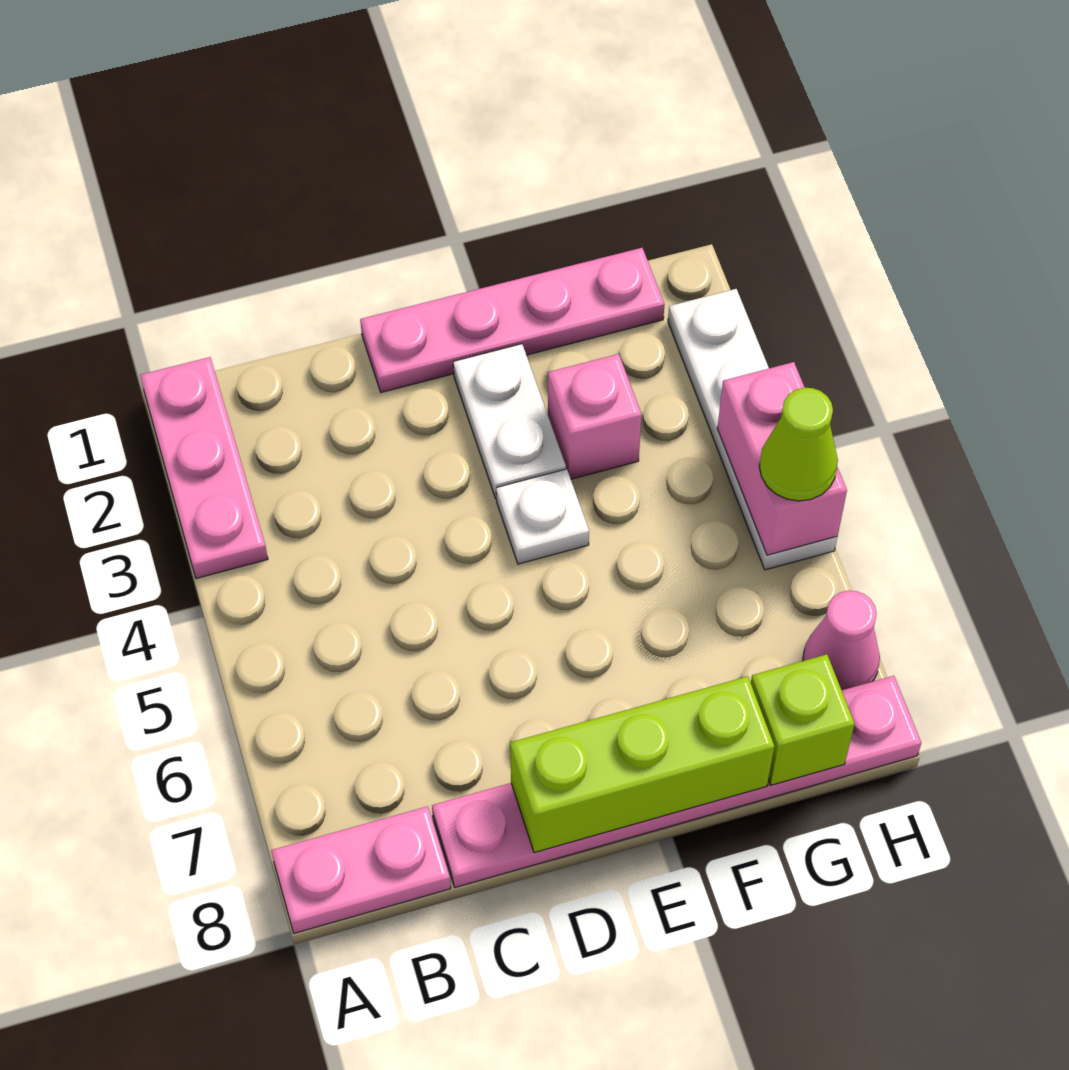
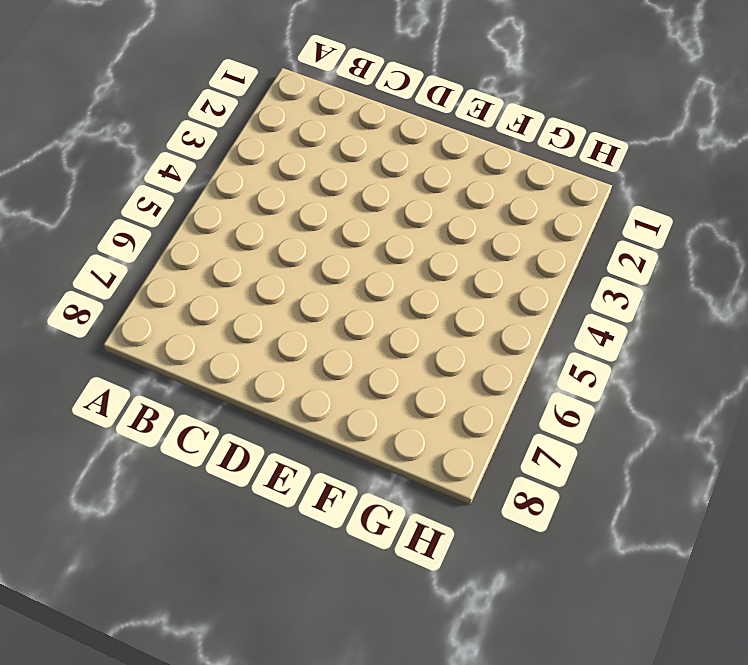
none -> pink plate A1:A3 level 1
none -> pink plate A8:B8 level 1
none -> pink plate C8:H8 level 1

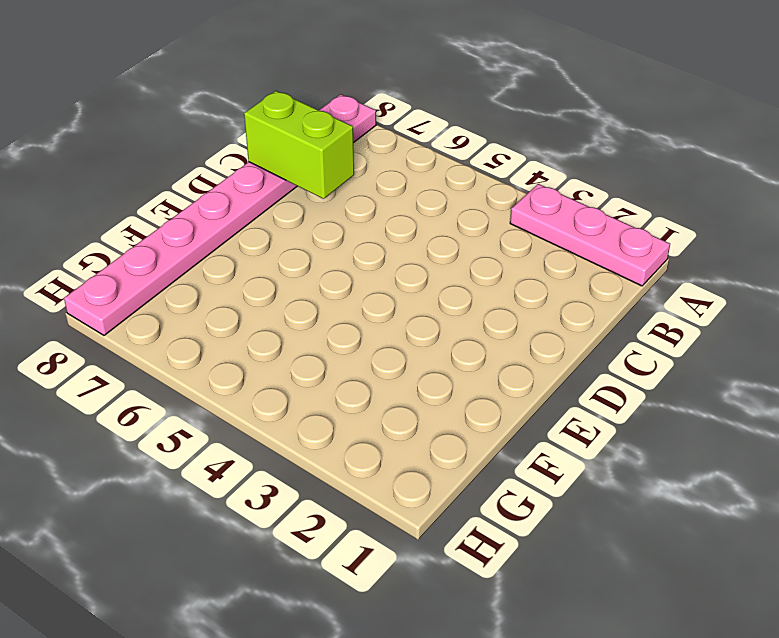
lime brick C7:C8 level 2 -> none
none -> pink plate D1:G1 level 1
none -> white plate E2:E3 level 1
none -> white plate E4 level 1

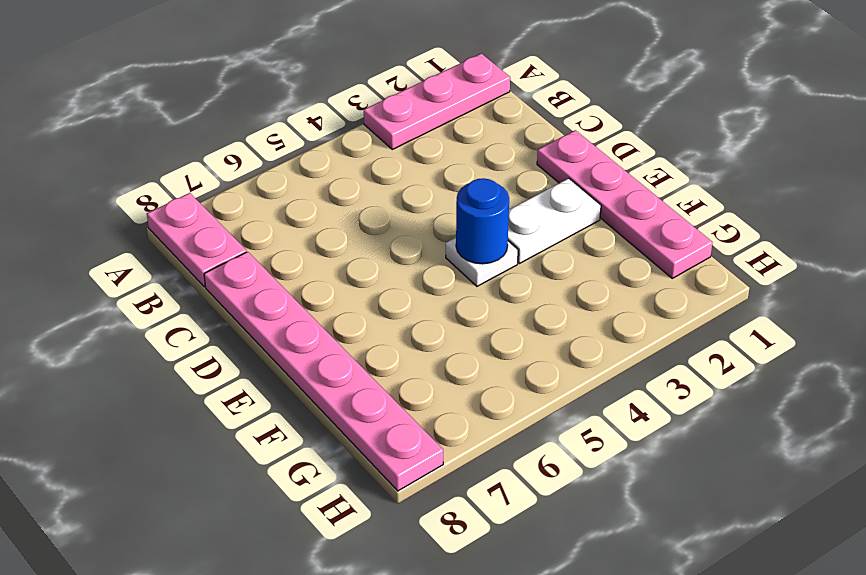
blue round brick E4 level 2 -> none
none -> pink brick F3 level 1
none -> white plate H2:H5 level 1
none -> pink cone H7 level 1

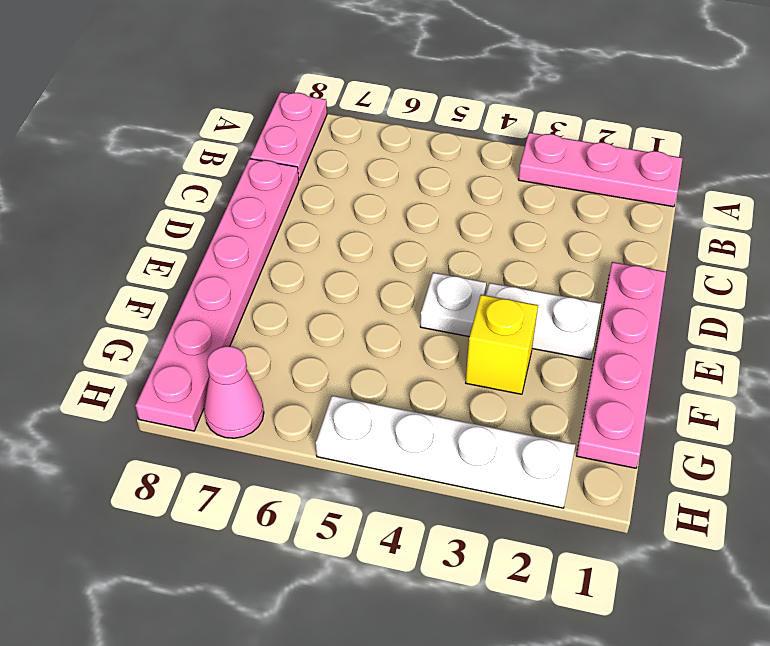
yellow brick F3 level 1 -> pink brick F3 level 1
none -> lime brick D8:F8 level 2
none -> lime brick G8 level 2
none -> pink brick H4:H5 level 2

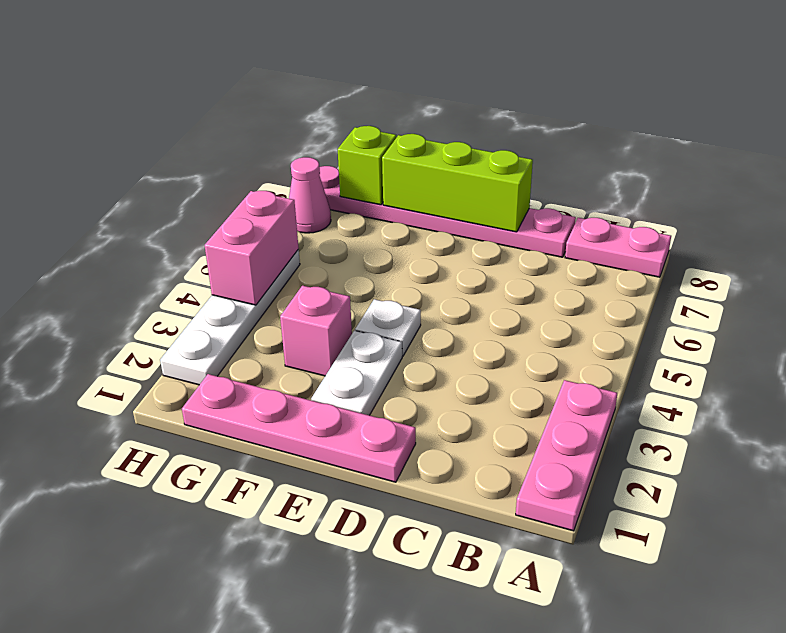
none -> lime cone H5 level 3

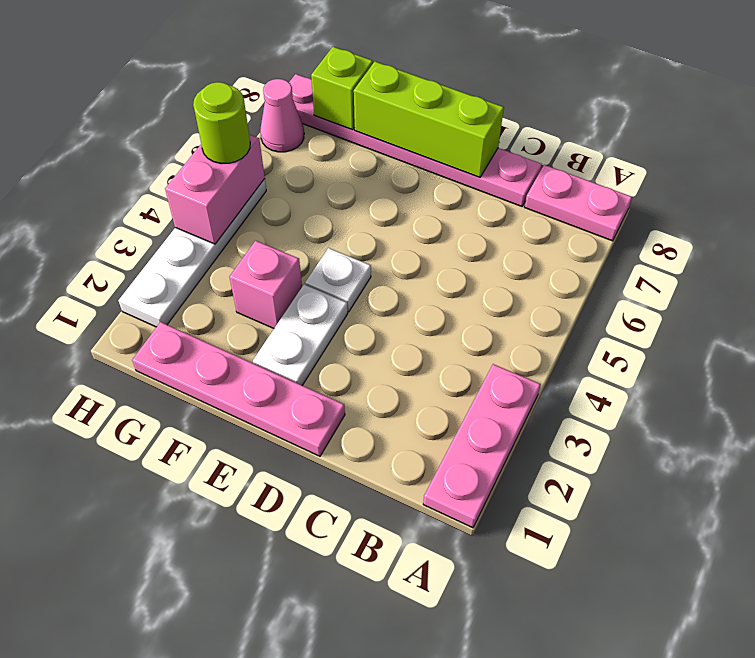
lime round brick H5 level 3 -> lime cone H5 level 3

